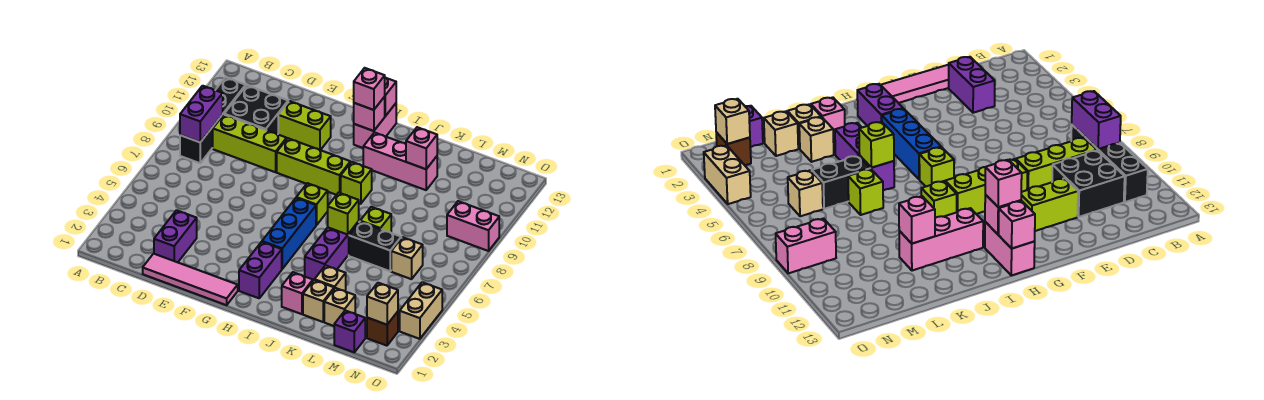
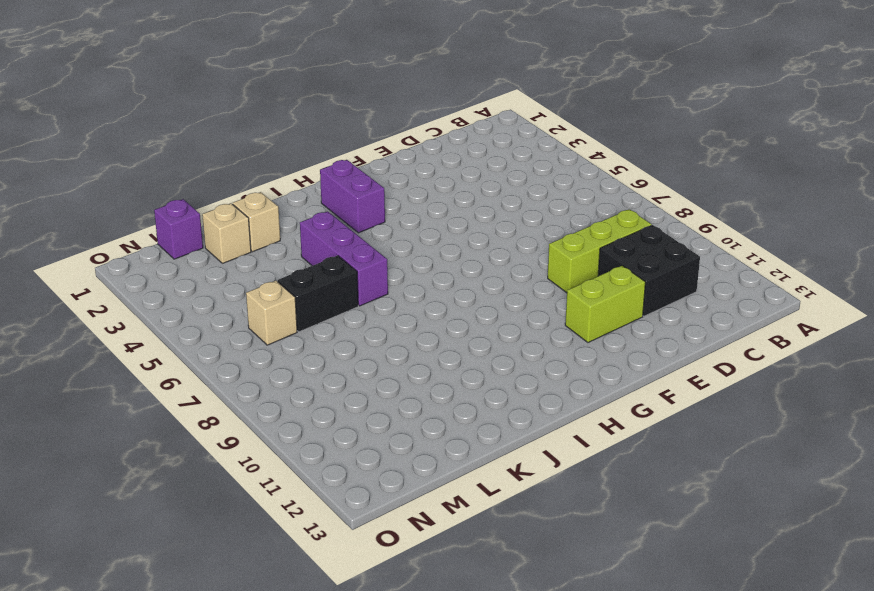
none -> black brick B8:B11 level 1
none -> pink tile D1:G1 level 1
none -> purple brick D2:D3 level 1
none -> lime brick F9:H9 level 1

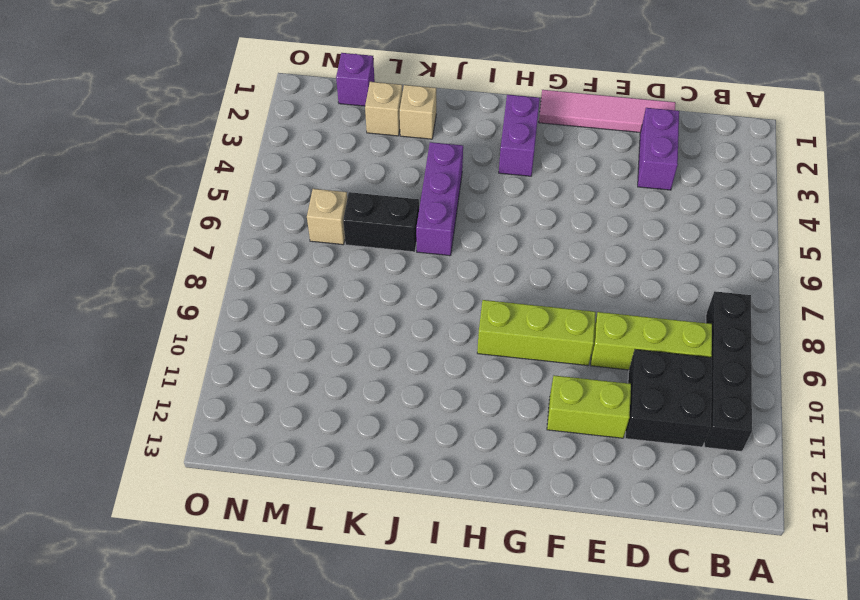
none -> blue brick H4:H6 level 1
none -> lime brick H7 level 1
none -> pink brick H12:H13 level 1
none -> lime brick I9 level 1

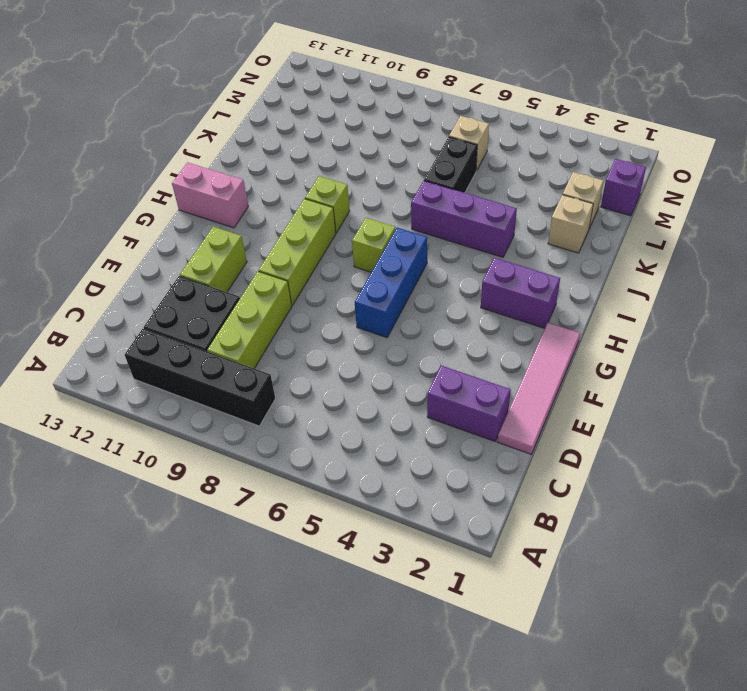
blue brick F6:H6 level 1 -> blue brick H4:H6 level 1
none -> pink brick I11:K11 level 1
none -> pink brick J2 level 1
none -> tan brick K3 level 1
none -> lime brick K7 level 1

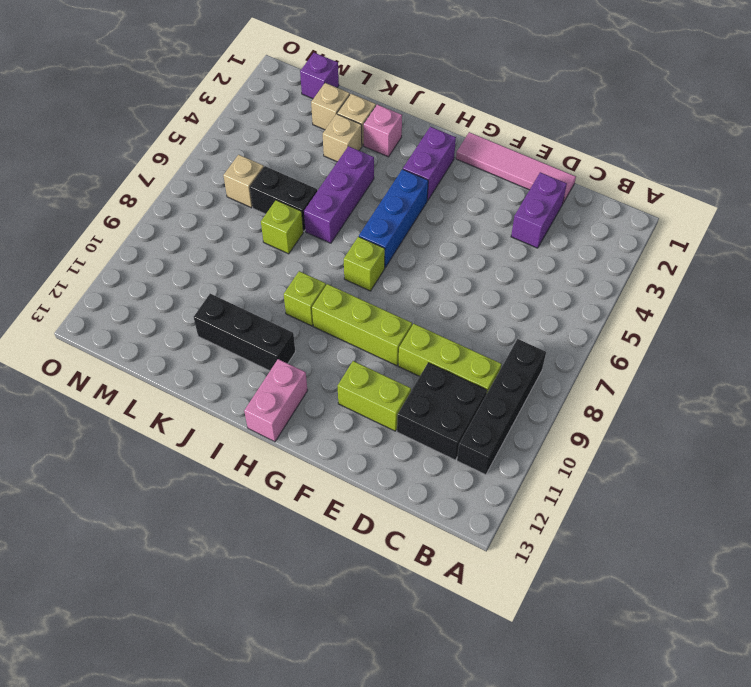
black brick I11:K11 level 1 -> pink brick I11:K11 level 1
none -> brown brick N2 level 1
none -> pink brick N9:O9 level 1
none -> tan brick O3:O4 level 1
none -> purple brick B8:B9 level 2

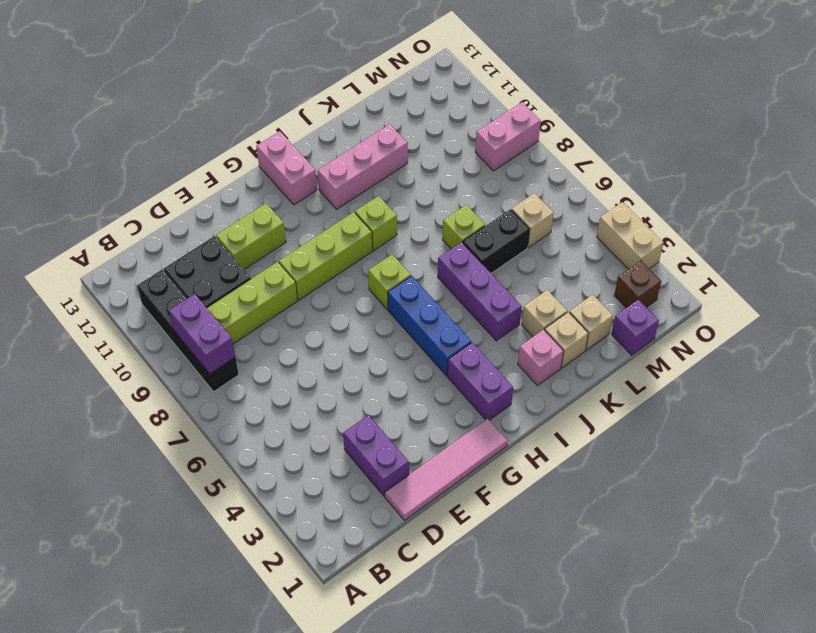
none -> pink brick H12 level 2
none -> pink brick H13 level 2
none -> lime brick J6 level 2
none -> pink brick K11 level 2

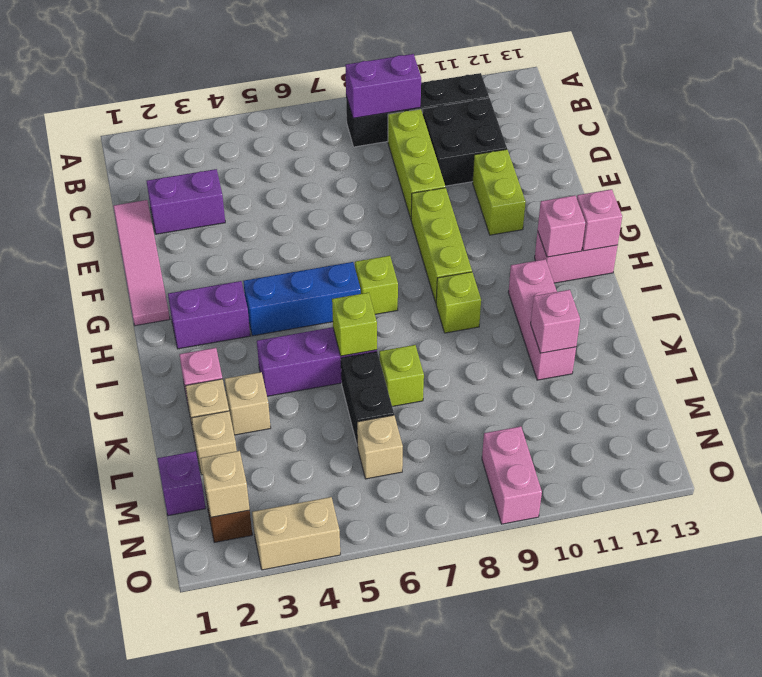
none -> pink brick H12 level 3

